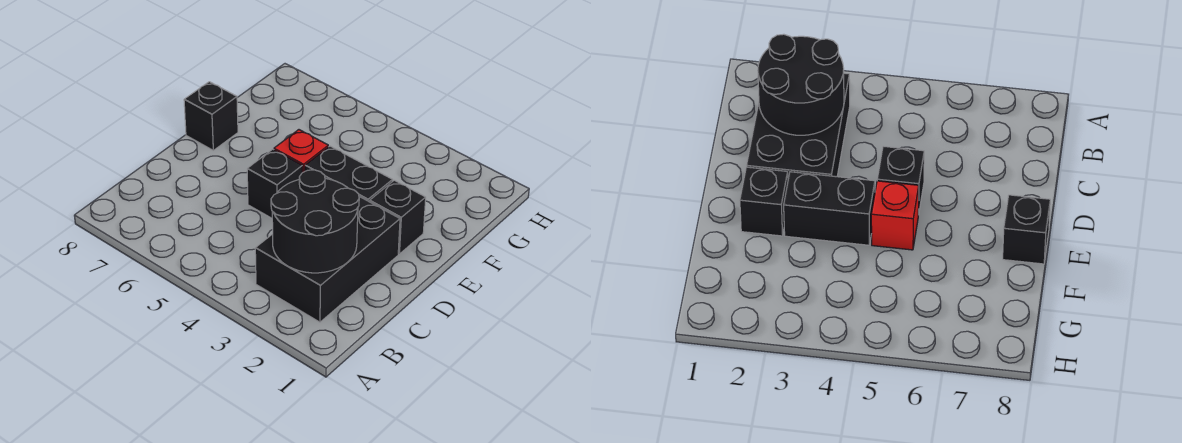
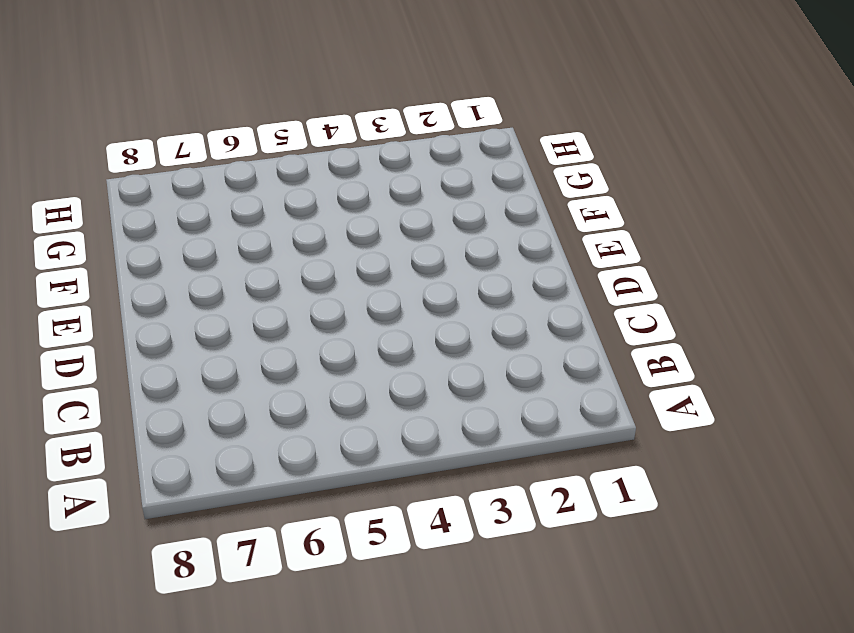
none -> black brick B2:D3 level 1
none -> black brick D5 level 1

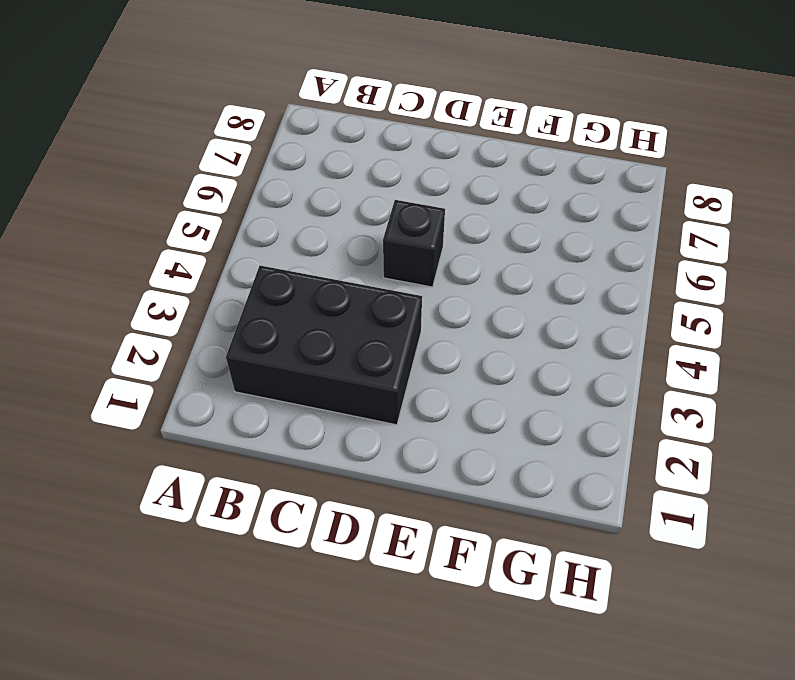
none -> black brick E2 level 1
none -> black brick E3:E4 level 1

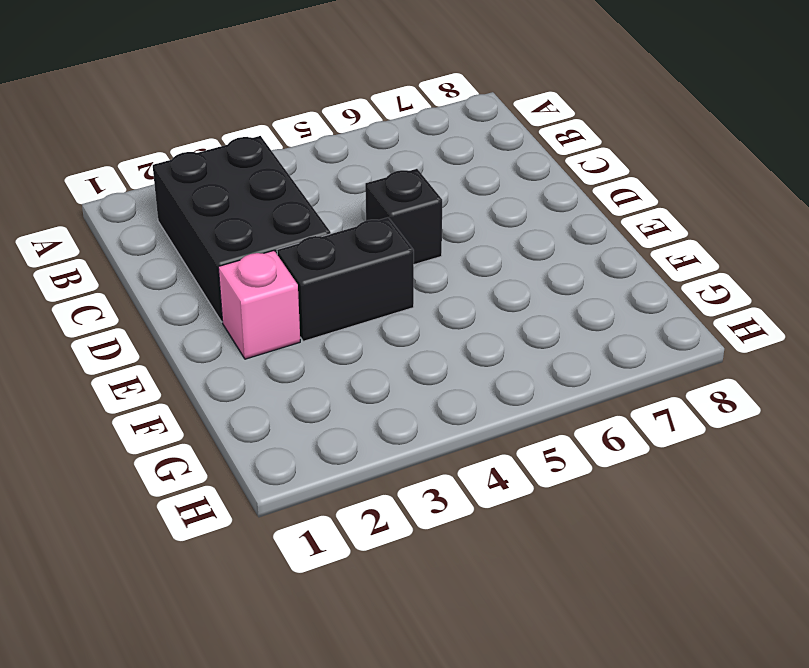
pink brick E2 level 1 -> black brick E2 level 1
none -> red brick E5 level 1
none -> black brick E8 level 1

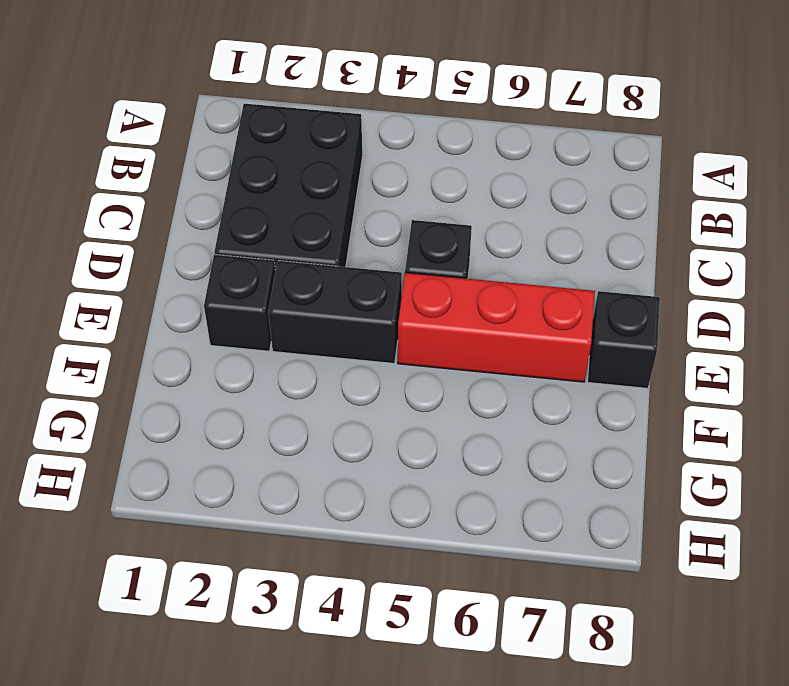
red brick E5:E7 level 1 -> red brick E5 level 1
none -> black round brick B2:C3 level 2

